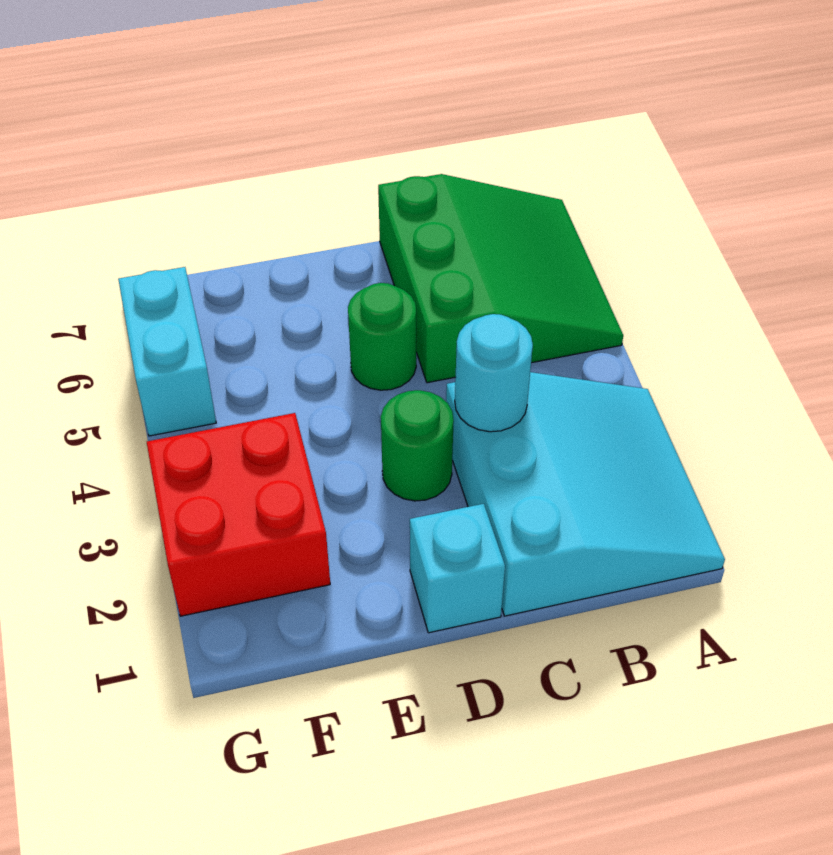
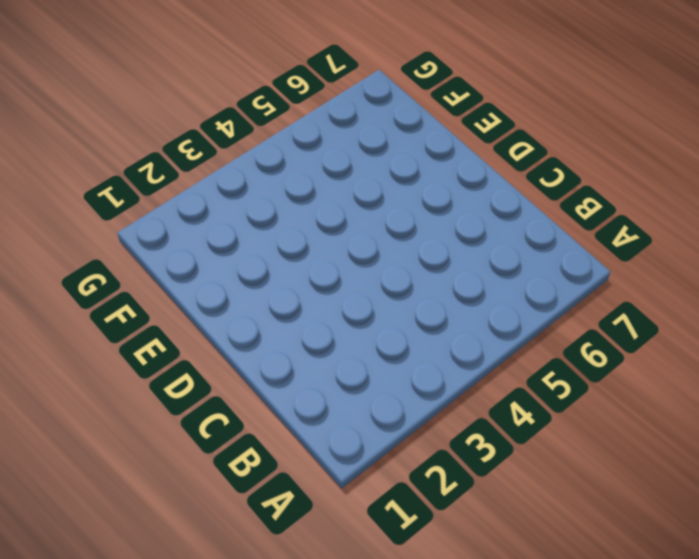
none -> cyan slope A1:C3 level 1 top C
none -> green slope A5:C7 level 1 top C

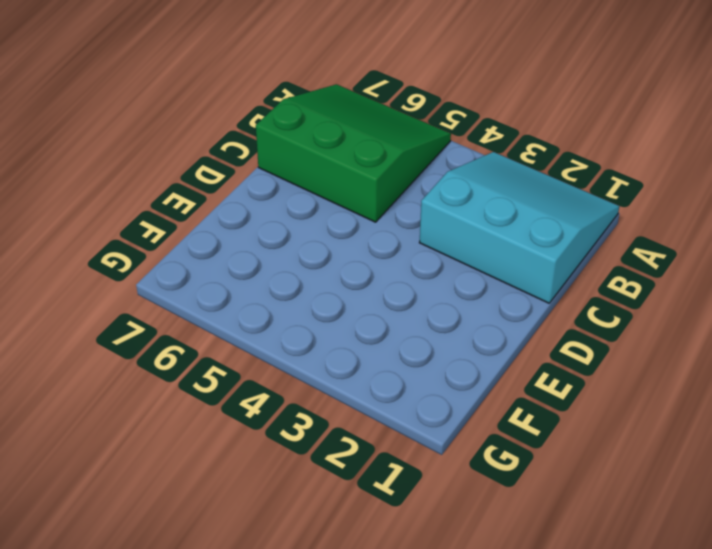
none -> cyan brick D1 level 1
none -> green round brick D3 level 1

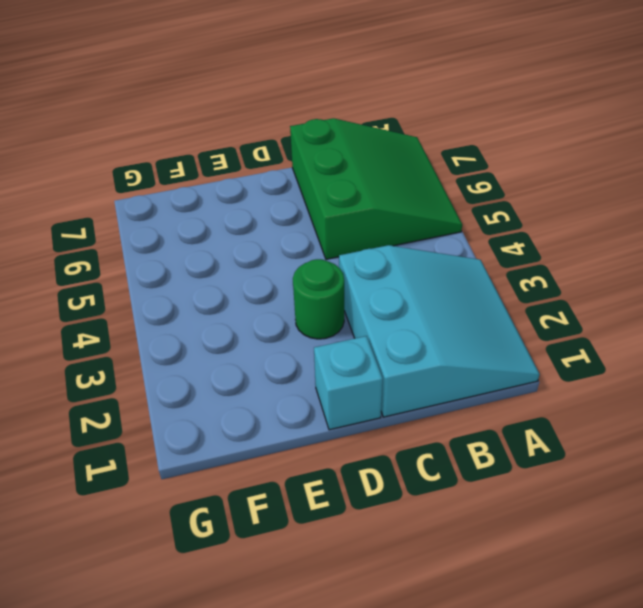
none -> green round brick D5 level 1
none -> red brick F2:G3 level 1

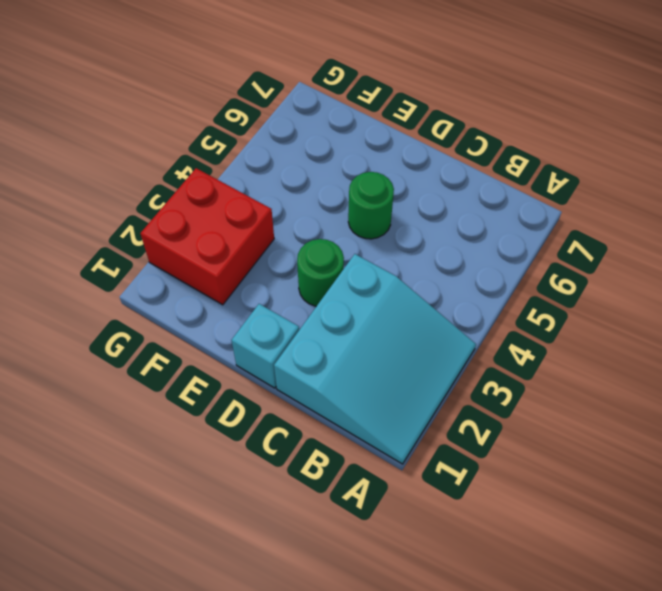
none -> green slope A5:C7 level 1 top C
none -> cyan brick G5:G6 level 1

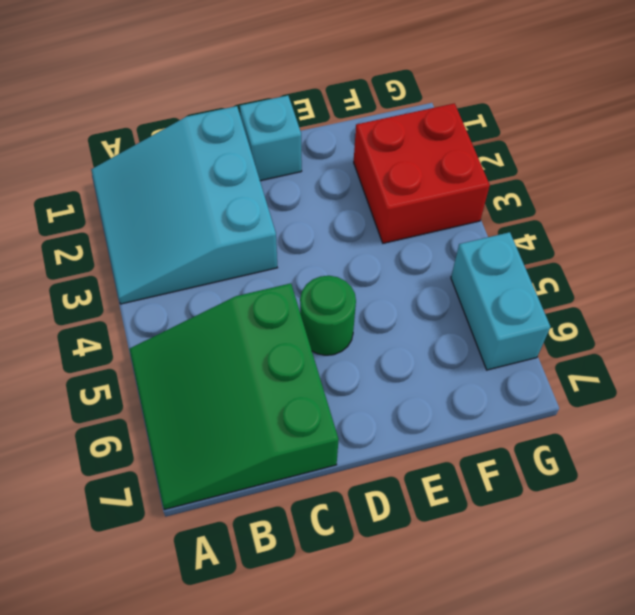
none -> green round brick D3 level 1
none -> cyan round brick C3 level 2

